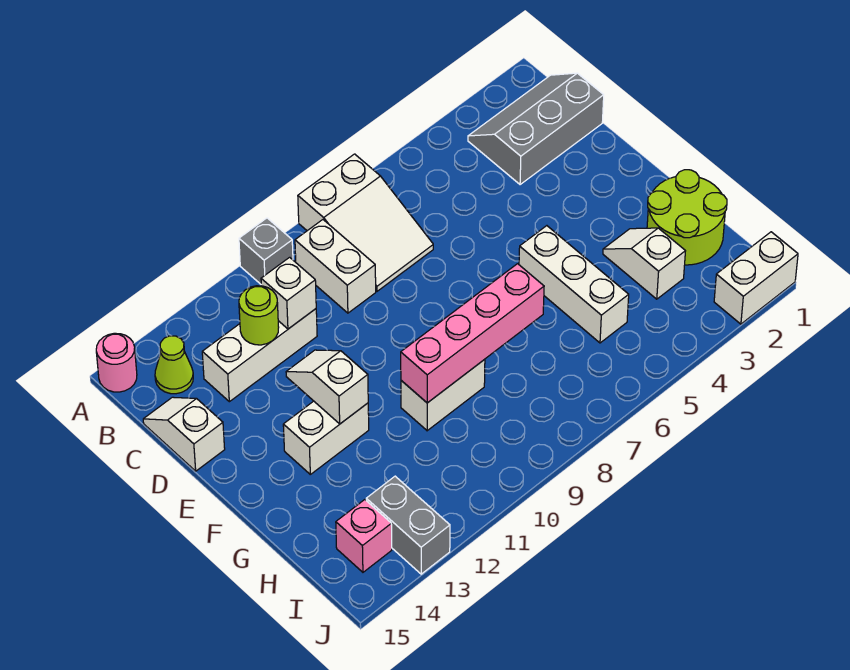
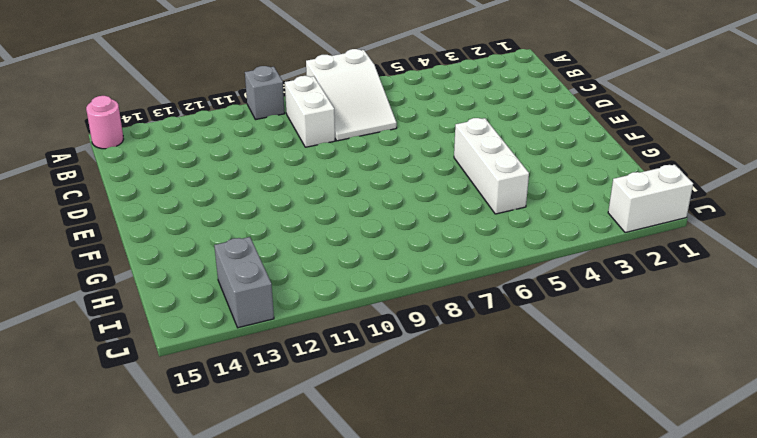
none -> grey slope B1:C3 level 1 top C
none -> lime cone B14 level 1
none -> white brick C11:C13 level 1

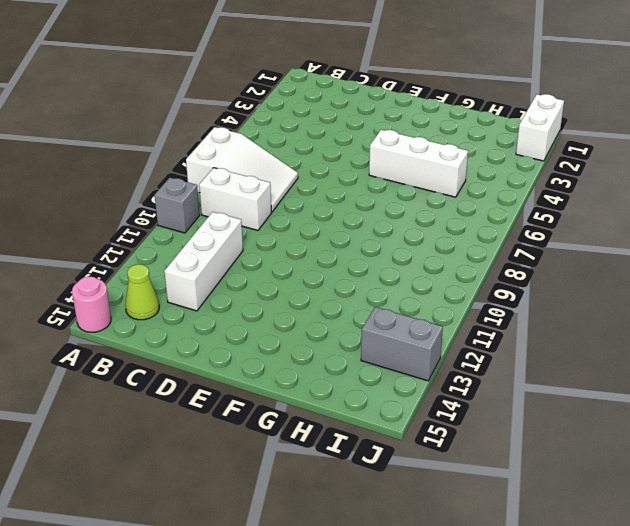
none -> grey slope B1:C3 level 1 top C
none -> white slope C15:D15 level 1 top D
none -> white brick F12:F13 level 1

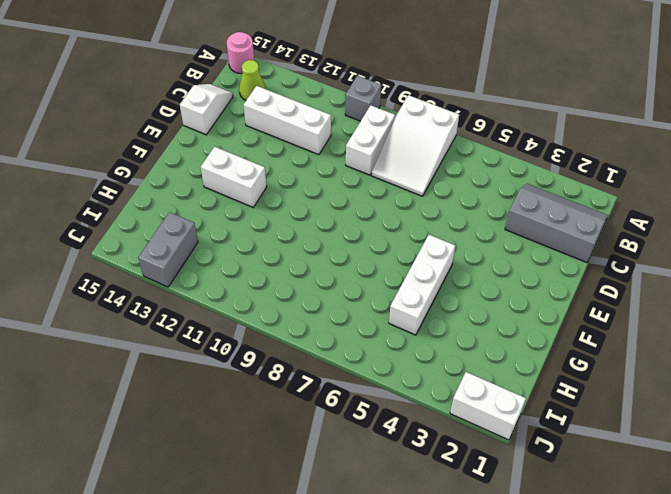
none -> lime round brick G1:H2 level 1
none -> white slope G3:H3 level 1 top H
none -> white brick G9:G10 level 1

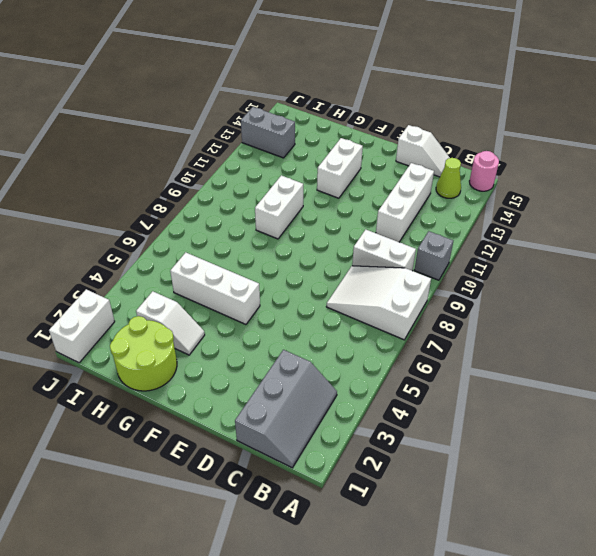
none -> pink brick I14 level 1
none -> white brick C11 level 2
none -> lime round brick C12 level 2

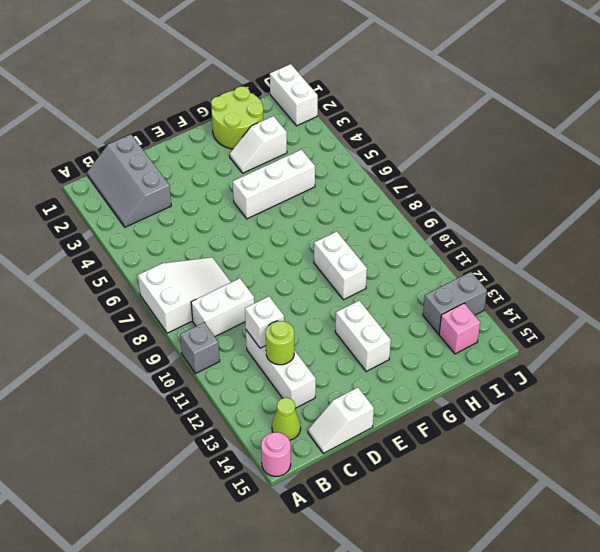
none -> white slope E12:F12 level 2 top F
none -> pink brick G7:G10 level 2

